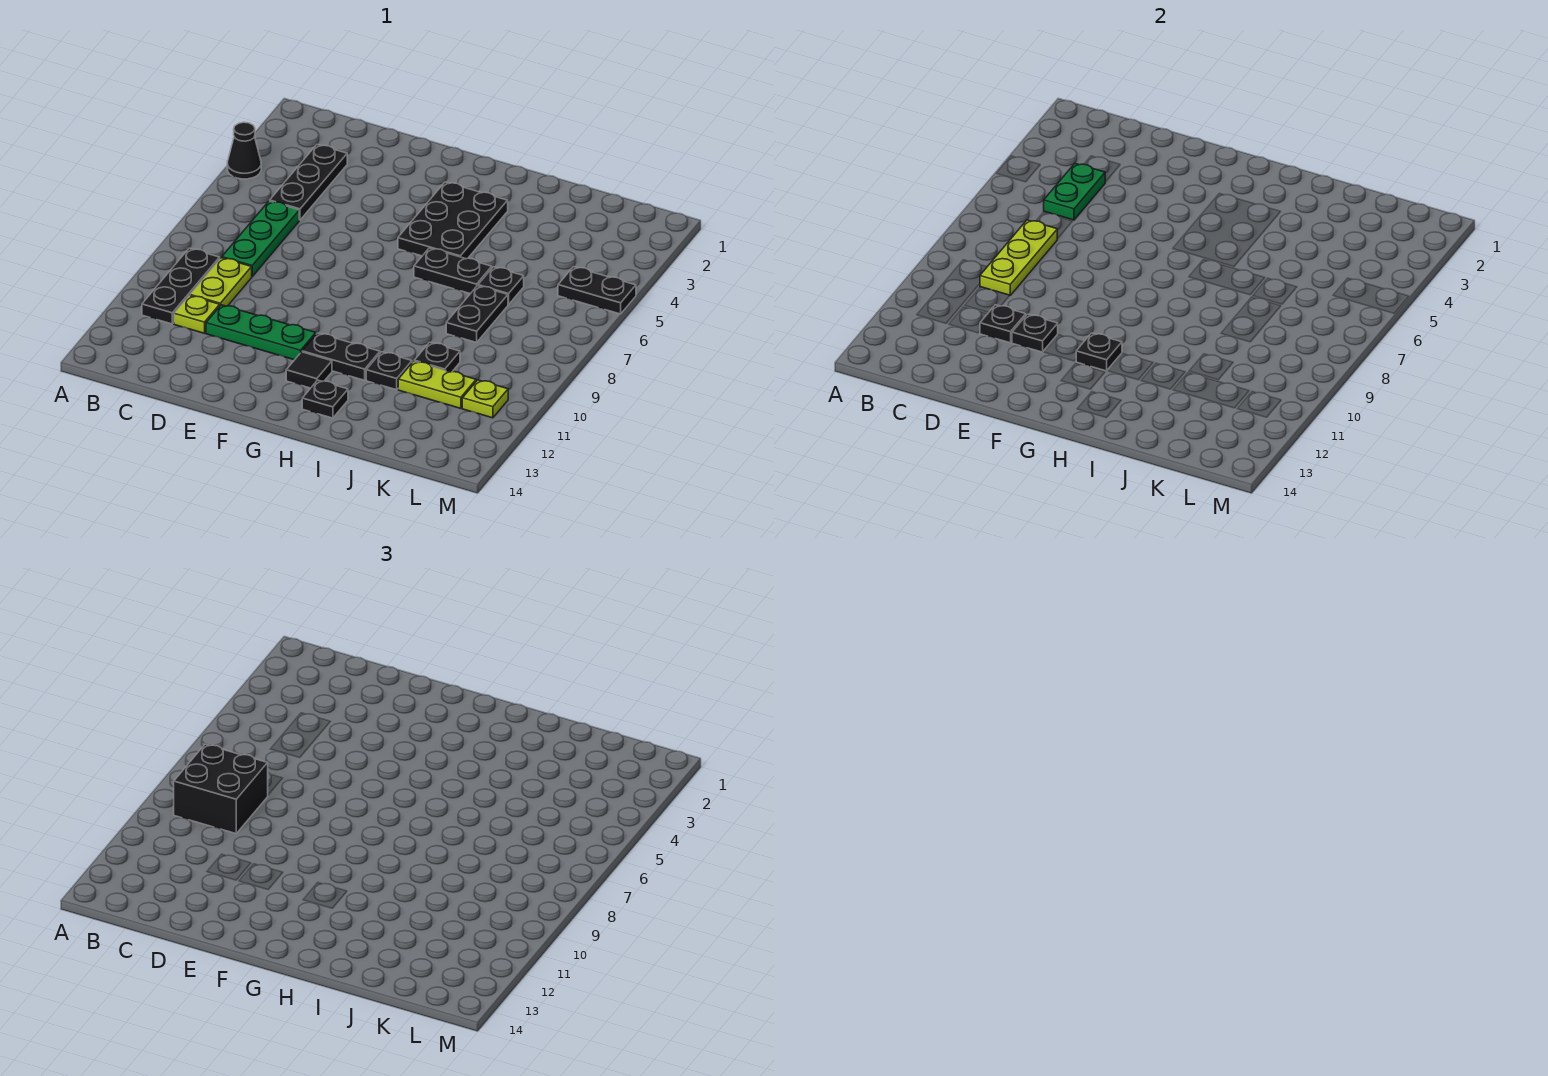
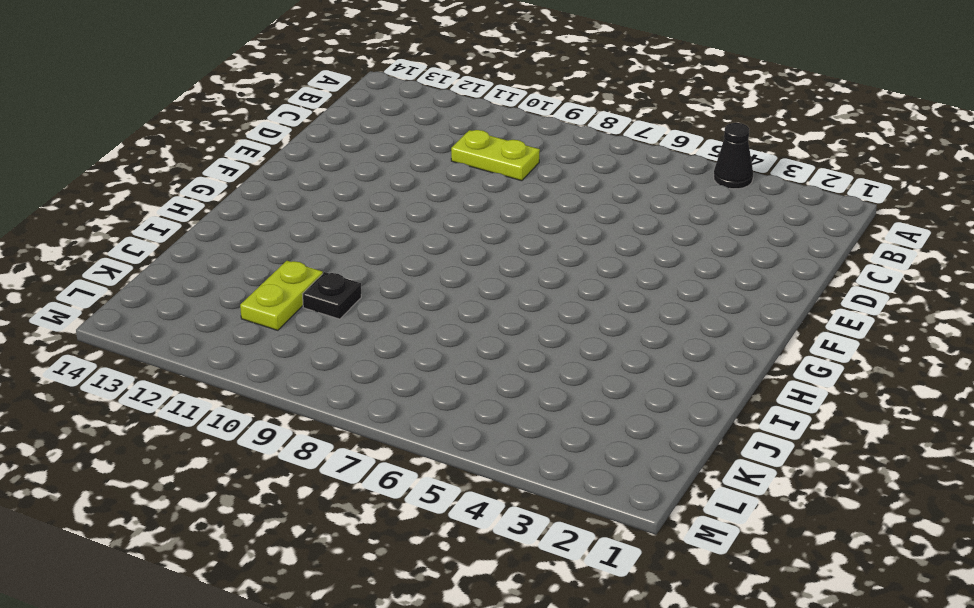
none -> black plate B9:B11 level 1
none -> black plate C3:C5 level 1
none -> green plate C6:C8 level 1

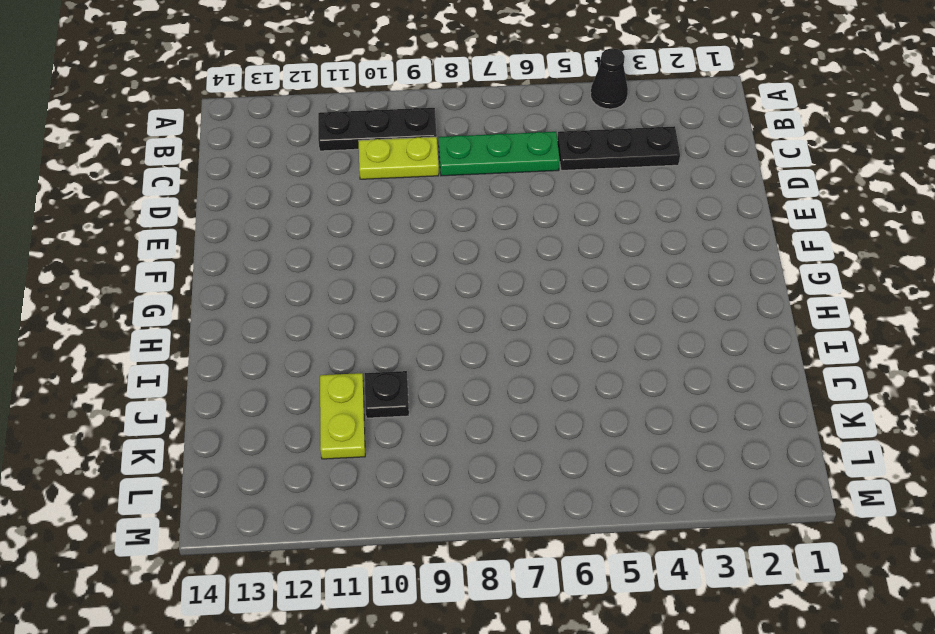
none -> lime plate C11 level 1
none -> green plate D11:F11 level 1
none -> black plate G3:H5 level 1

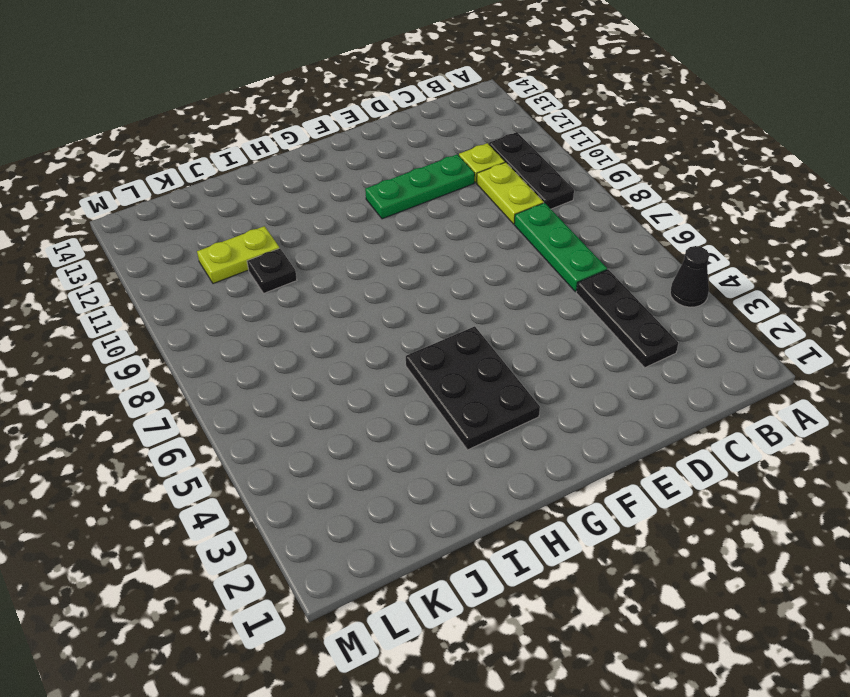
none -> black plate G11:H11 level 1
none -> black tile G12 level 1
none -> black plate H6:I6 level 1

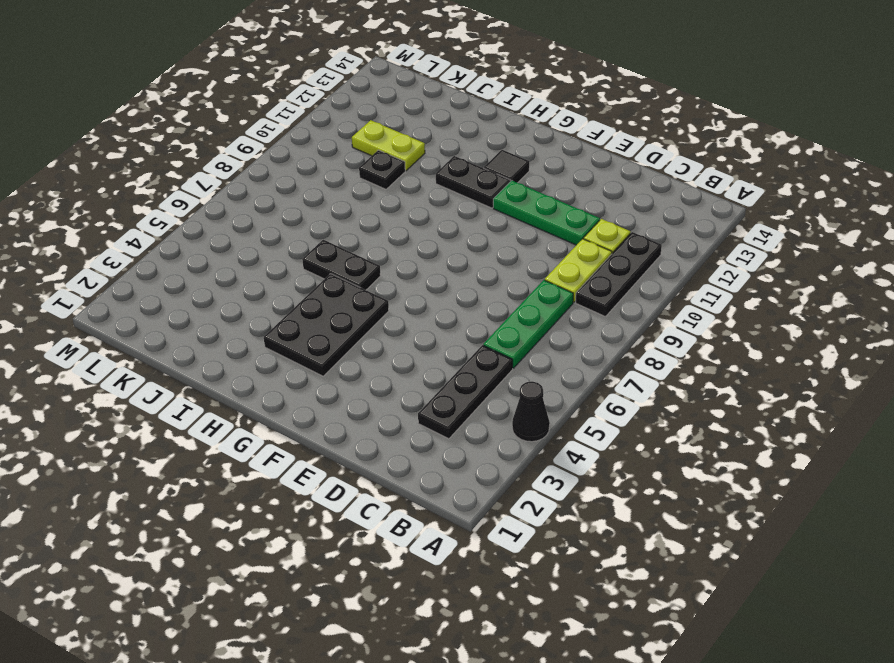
none -> black plate H13 level 1
none -> black plate I11 level 1
none -> black plate J6 level 1

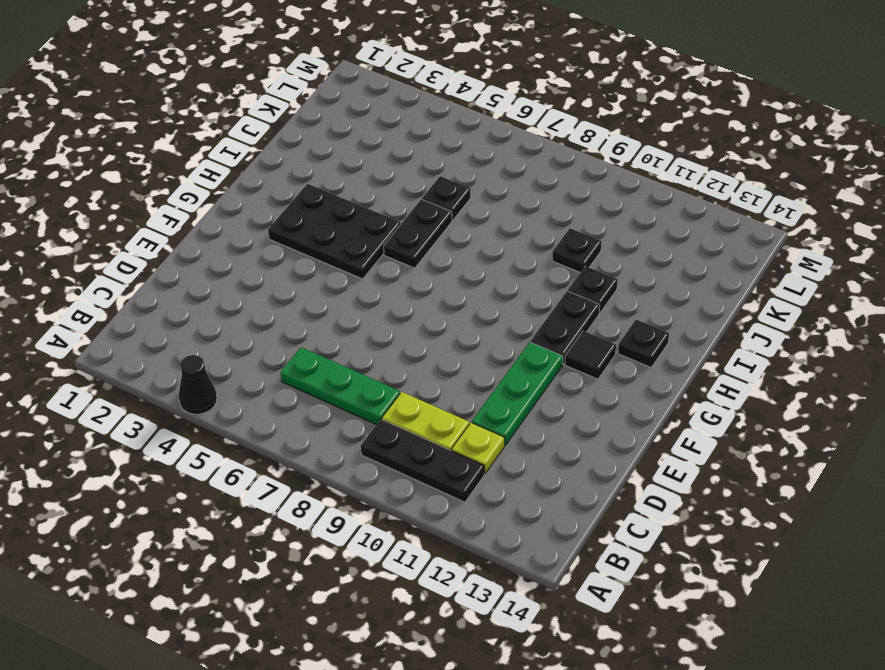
none -> black plate C3:C5 level 1
none -> black plate J7:J8 level 1
none -> lime plate J11:K11 level 1

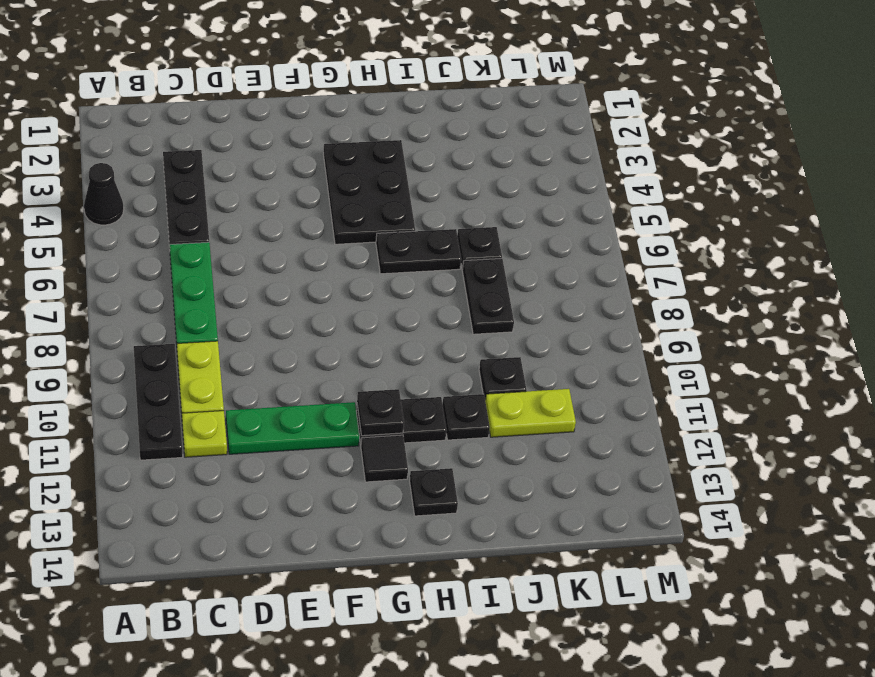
none -> black plate L5:M5 level 1
none -> lime plate L11 level 1
none -> green plate C4:C5 level 2

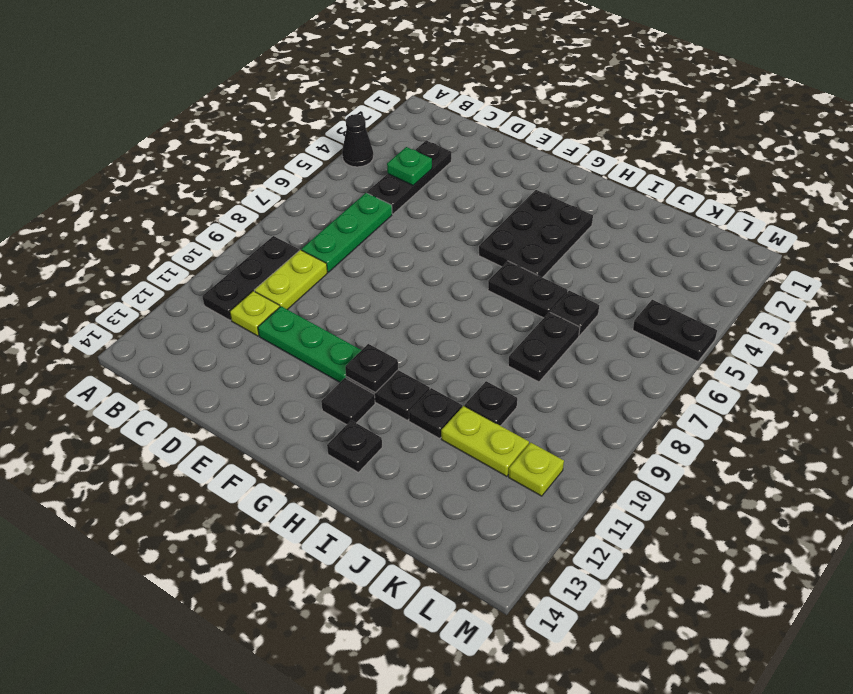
green plate C4 level 2 -> green plate C4:C5 level 2
none -> lime plate C7:C9 level 2
none -> black plate D11 level 2
none -> black plate E11 level 2

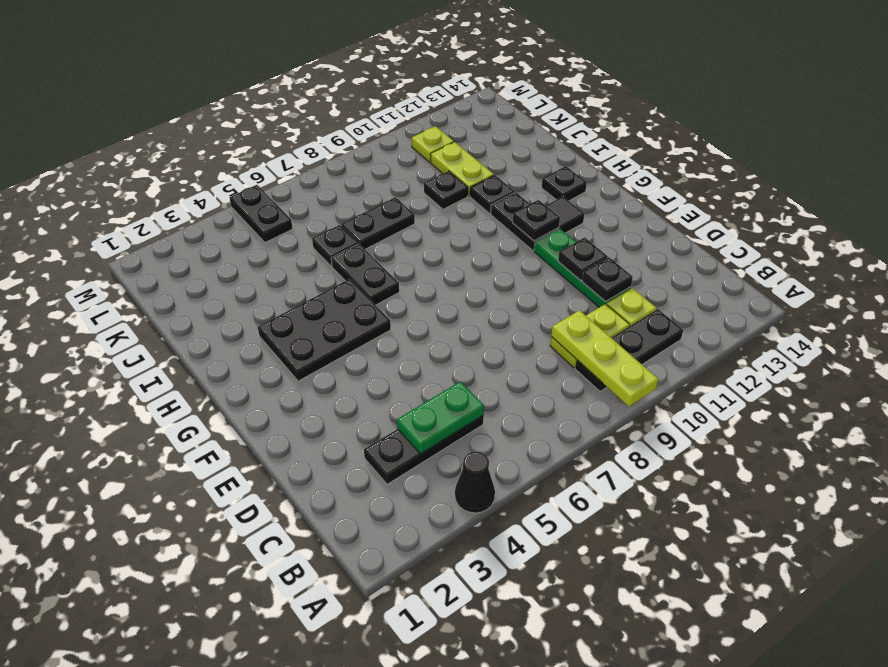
lime plate A9:C9 level 2 -> lime plate C7:C9 level 2
none -> green plate C6:C8 level 1
none -> black brick B8:C9 level 3

